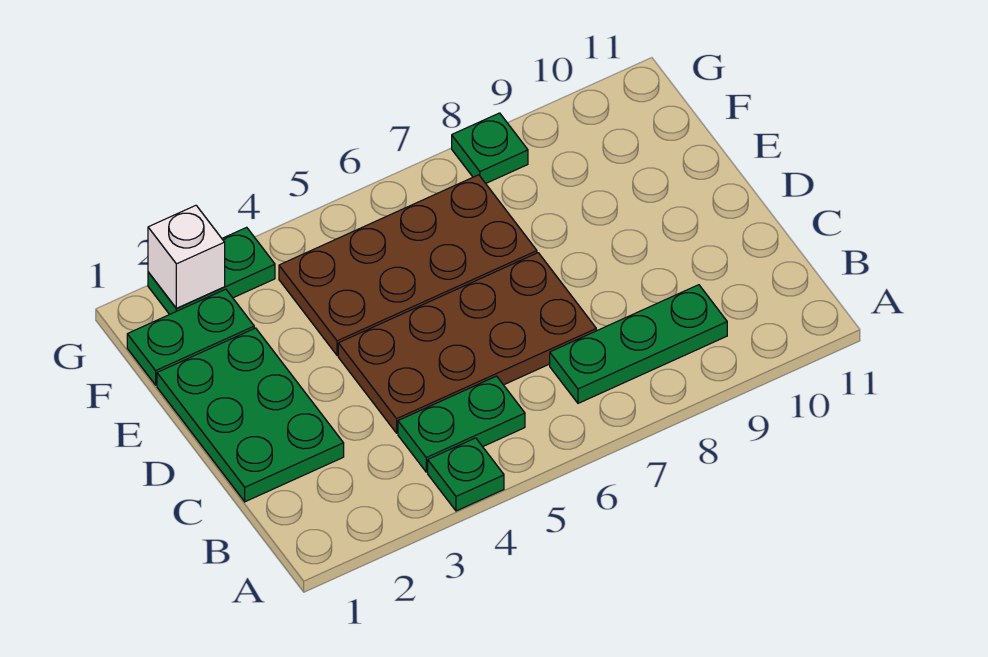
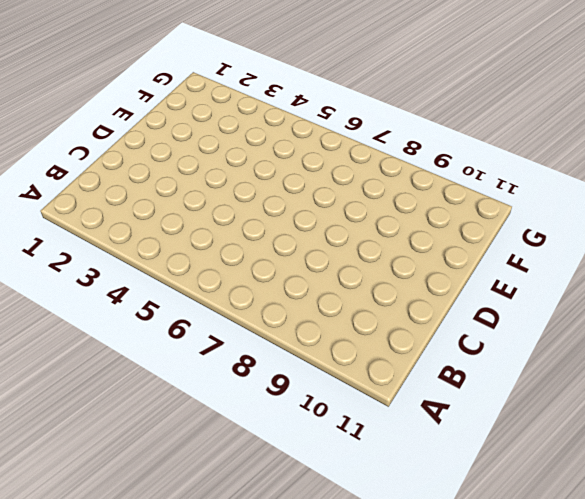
none -> green plate A4 level 1
none -> green plate B4:B5 level 1

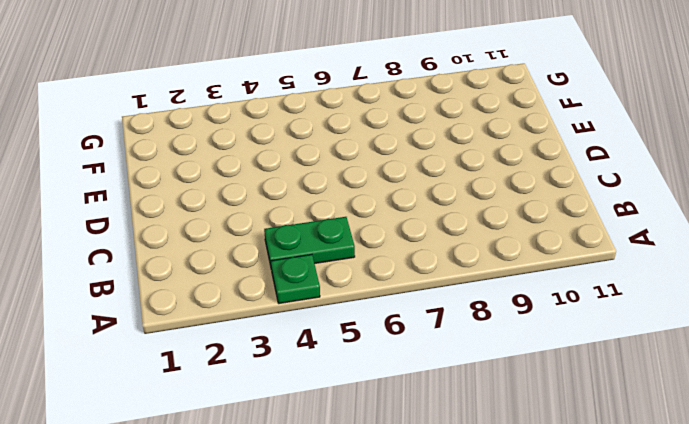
none -> green plate B7:B9 level 1
none -> green plate C1:E2 level 1

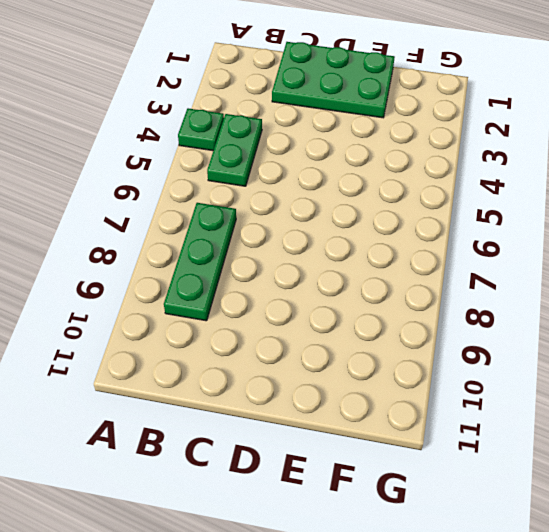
none -> brown plate C4:D7 level 1
none -> brown plate E4:F7 level 1

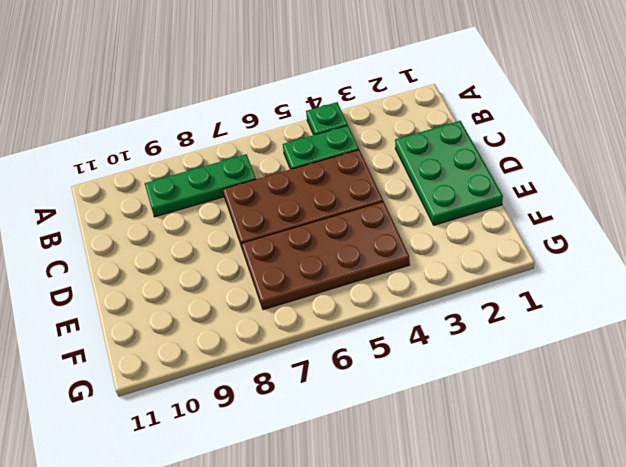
none -> green plate F1:F2 level 1
none -> green plate G2:G3 level 1

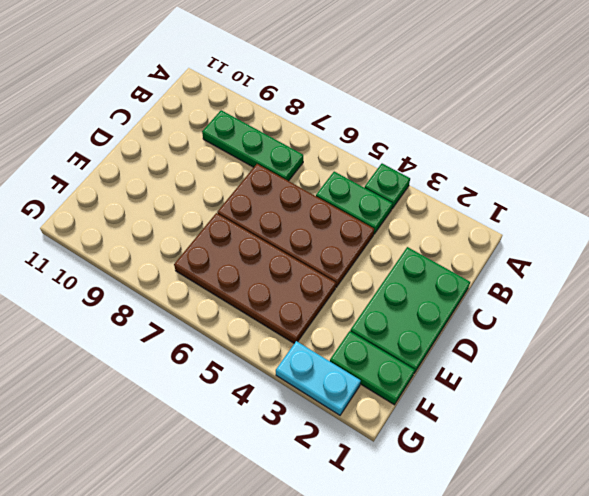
cyan plate G2:G3 level 1 -> green plate G2:G3 level 1
none -> green plate G8 level 1
none -> white brick G2 level 2

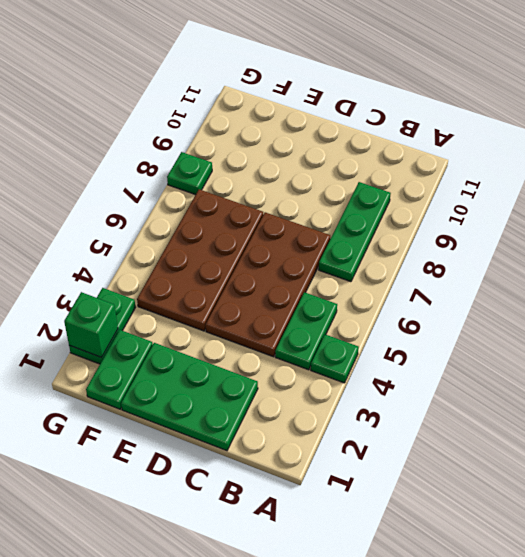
green brick G2 level 2 -> white brick G2 level 2

